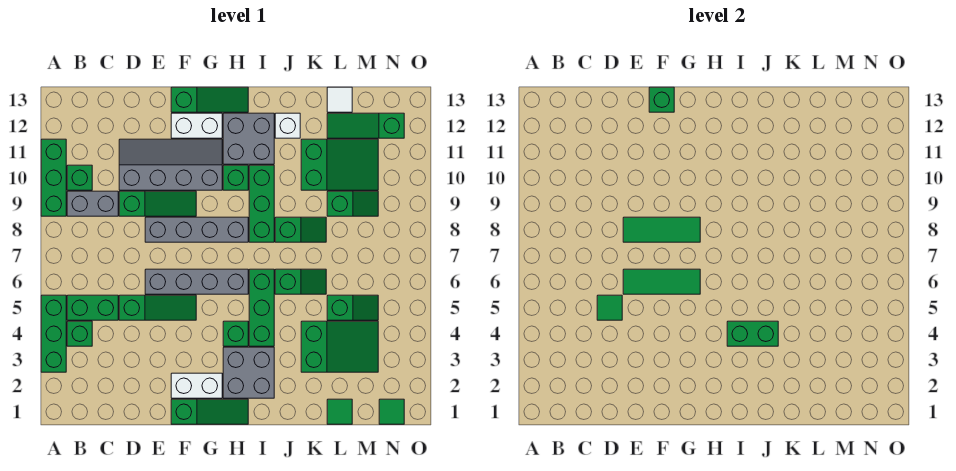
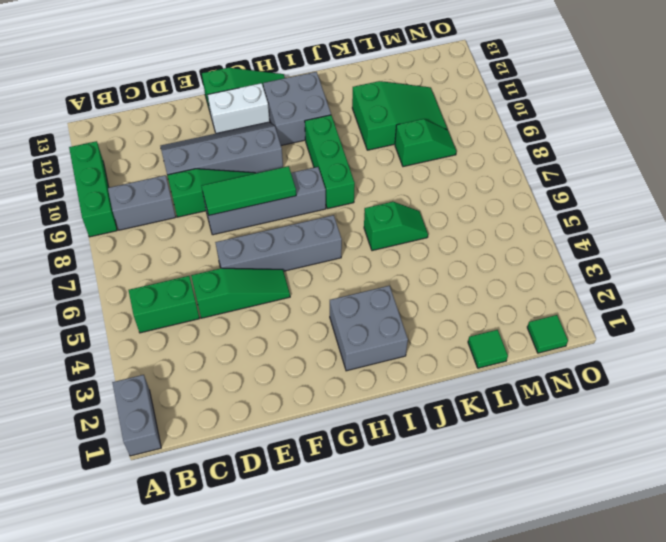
grey brick A1:A2 level 1 -> none
none -> green brick A3:A5 level 1
none -> green brick B4 level 1
none -> green brick B10 level 1
none -> green slope F1:H1 level 1 top F

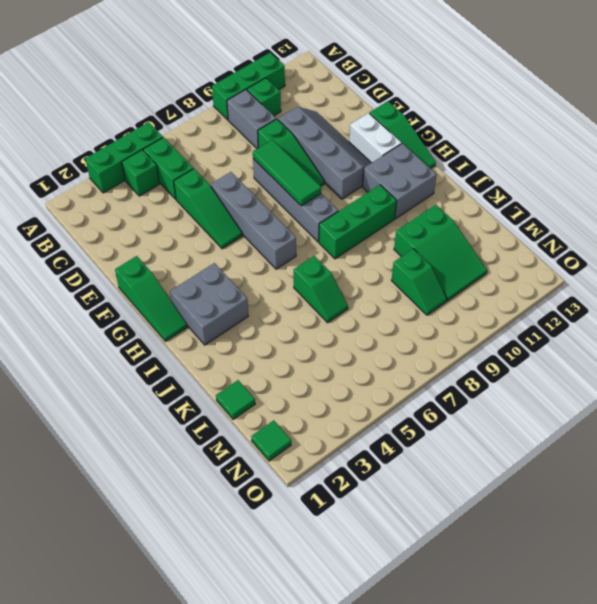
none -> white brick F2:G2 level 1
none -> green brick H4 level 1
none -> green brick H10 level 1
none -> green brick I4:I6 level 1

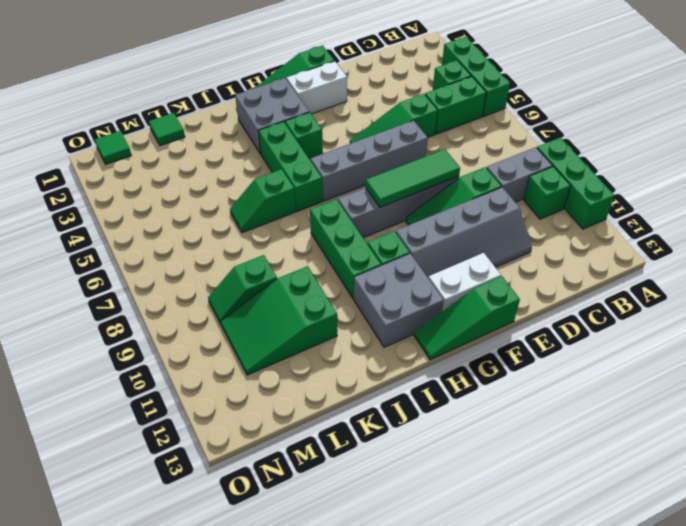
none -> green slope J8:K8 level 1 top J
none -> white brick J12 level 1
none -> green slope K3:M4 level 1 top K
none -> green slope L5:M5 level 1 top L

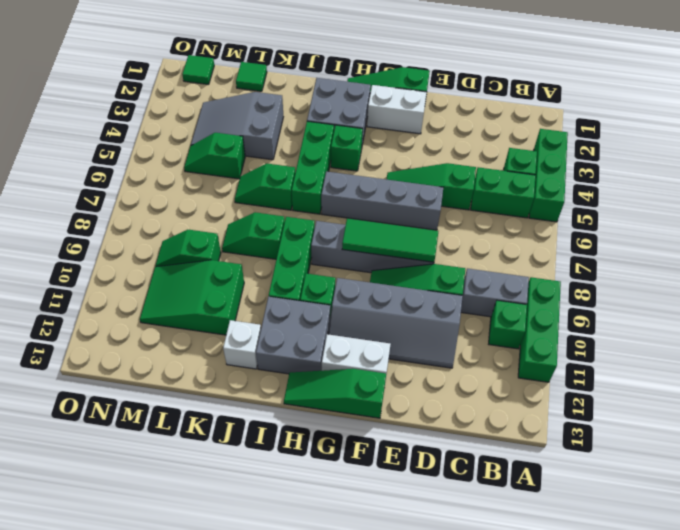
grey slope K3:M4 level 1 top K -> green slope K3:M4 level 1 top K
none -> green slope L12:N12 level 1 top N
none -> white tile L13 level 1
none -> green tile D5 level 2
none -> green tile E6:G6 level 2

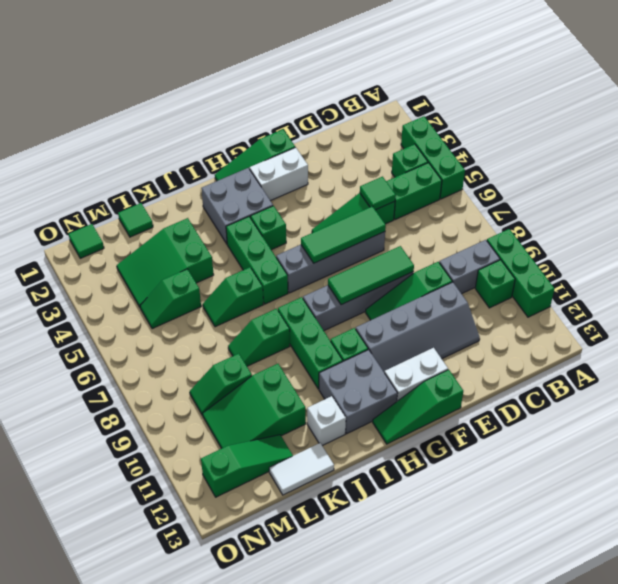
white tile K13:L13 level 1 -> white tile L13 level 1
none -> green brick F13 level 2
none -> green brick I4:J4 level 2

